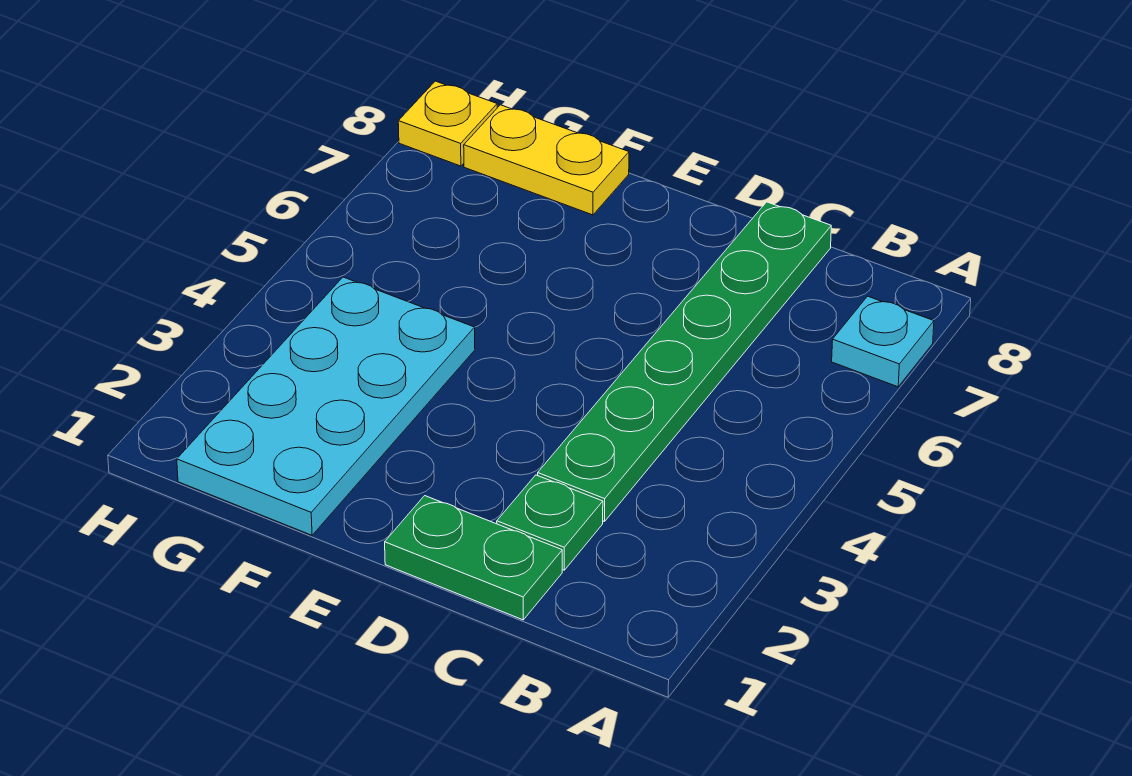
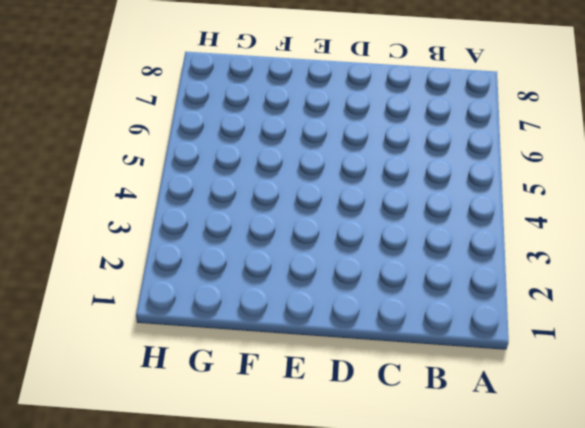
none -> cyan plate A7 level 1
none -> green plate C1:D1 level 1

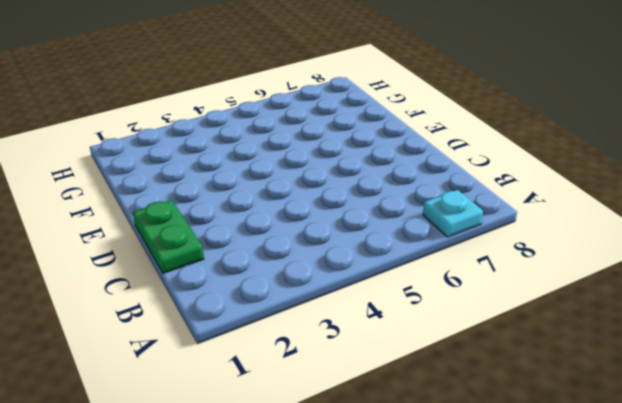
none -> green plate C2 level 1
none -> green plate C3:C8 level 1

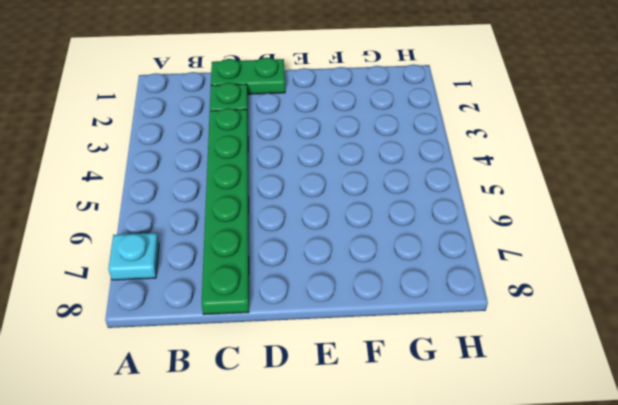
none -> cyan plate F1:G4 level 1
none -> yellow plate F8:G8 level 1

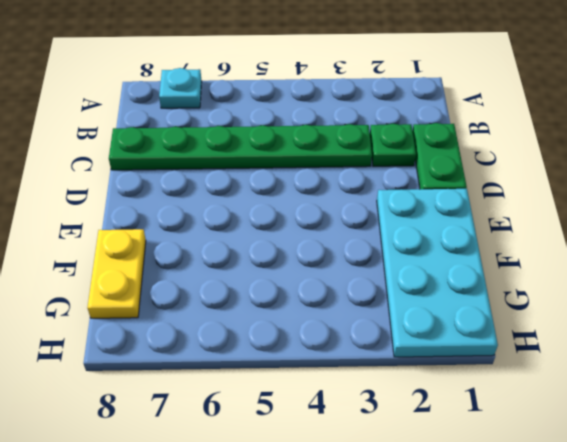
cyan plate E1:H2 level 1 -> cyan plate F1:G4 level 1
none -> yellow plate H8 level 1

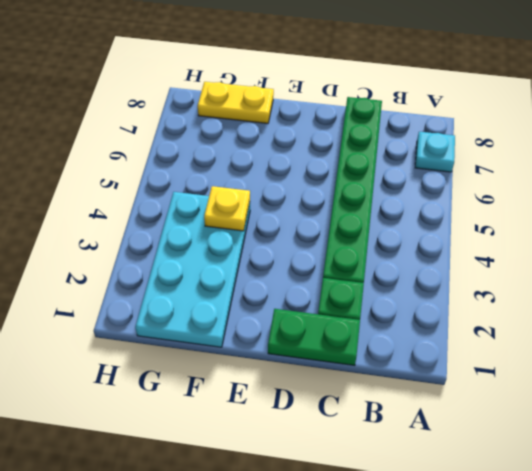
yellow plate F4 level 2 -> yellow plate H8 level 1

